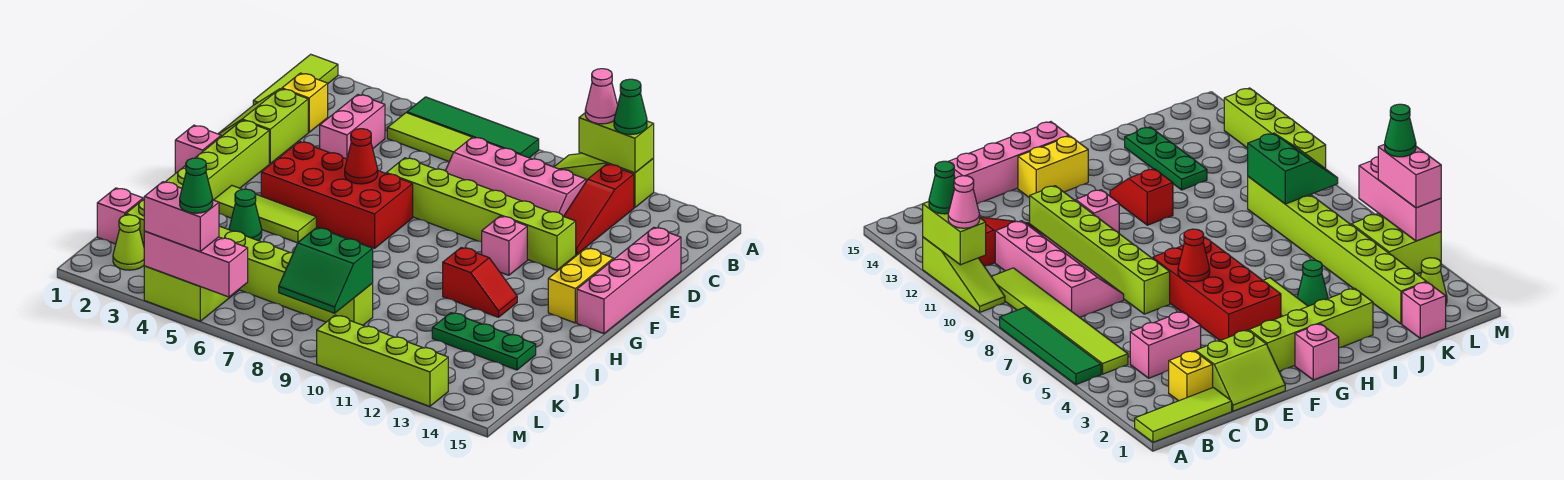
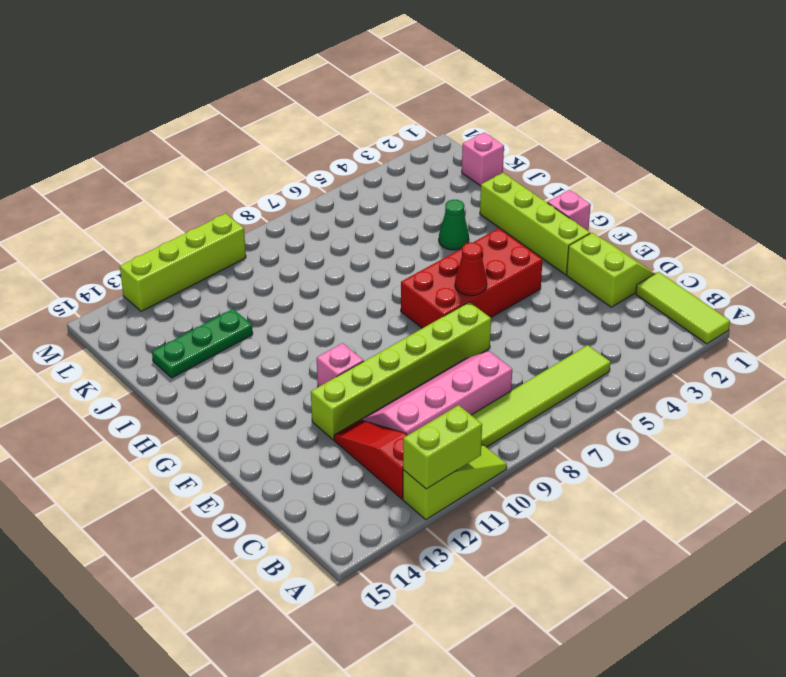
none -> green tile A5:A8 level 1
none -> yellow brick C2 level 1
none -> pink brick C4:D4 level 1
none -> pink brick D15:G15 level 1

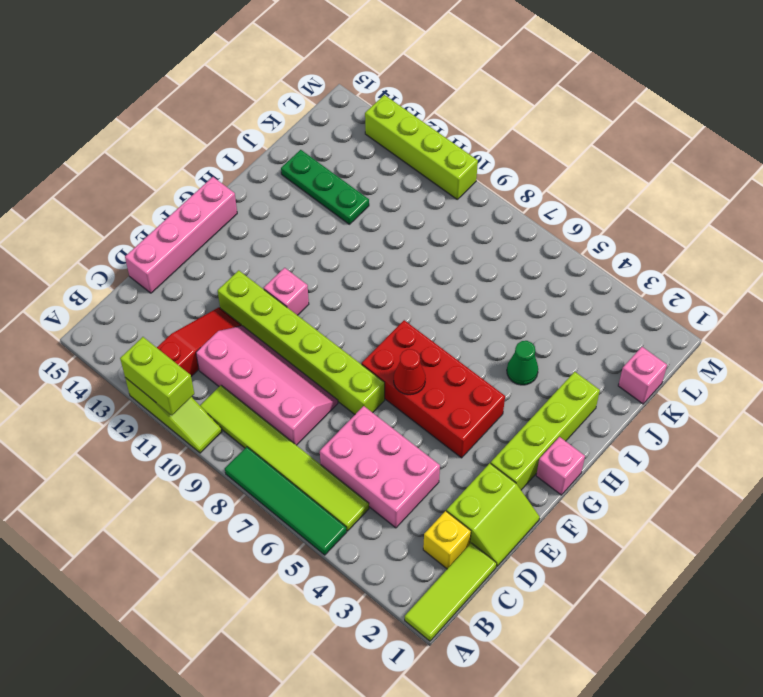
pink brick C4:D6 level 1 -> pink brick C4:D4 level 1
none -> yellow brick F14:G14 level 1
none -> lime tile H3:H5 level 1
none -> red slope H11:H12 level 1 top 11
none -> lime brick K2:K9 level 1

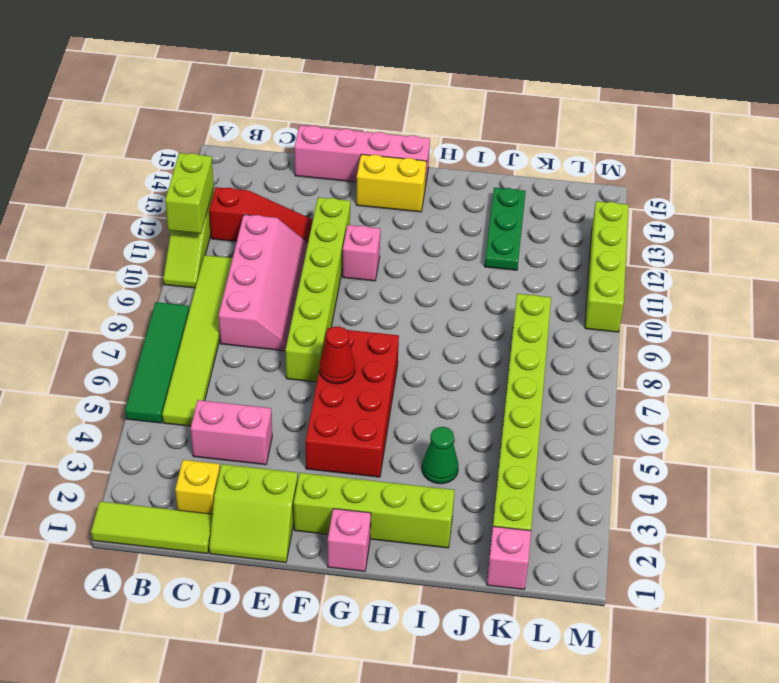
none -> lime tile H3:H5 level 1
none -> red slope H11:H12 level 1 top 11
none -> lime cone L2 level 1
none -> lime brick L4:M5 level 1

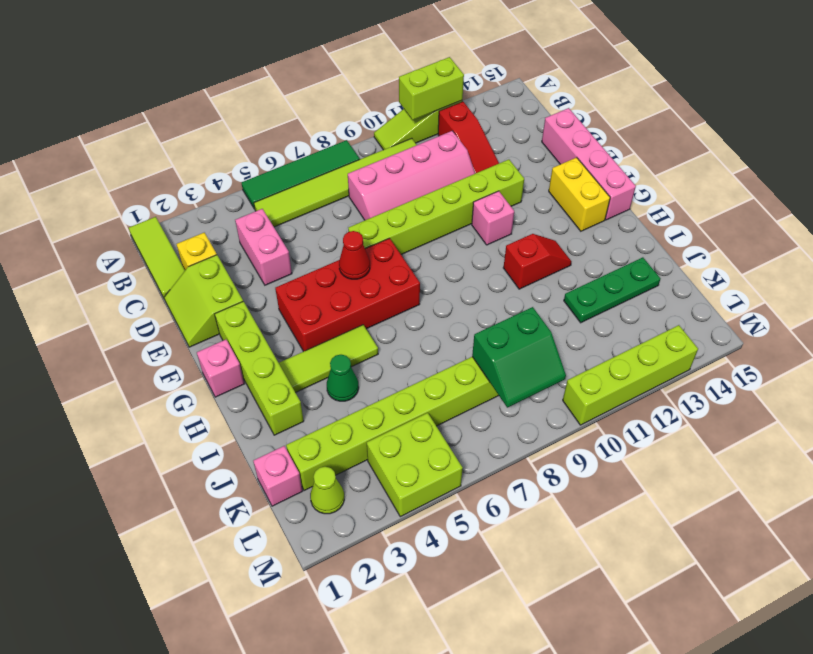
none -> pink brick M4:M6 level 2
none -> pink cone A11 level 3
none -> green cone A12 level 3
none -> pink brick M4:M5 level 3

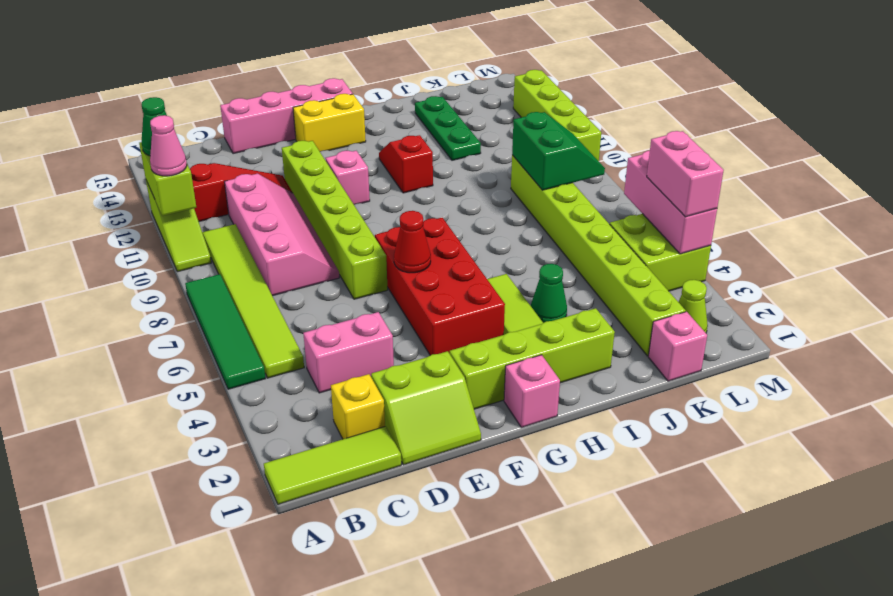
none -> green cone M5 level 4

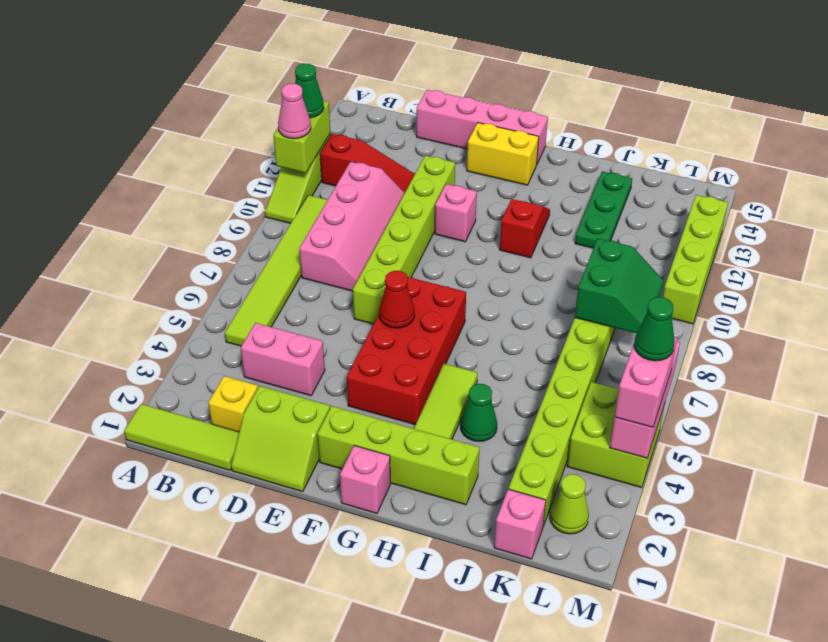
none -> green tile A5:A8 level 1

